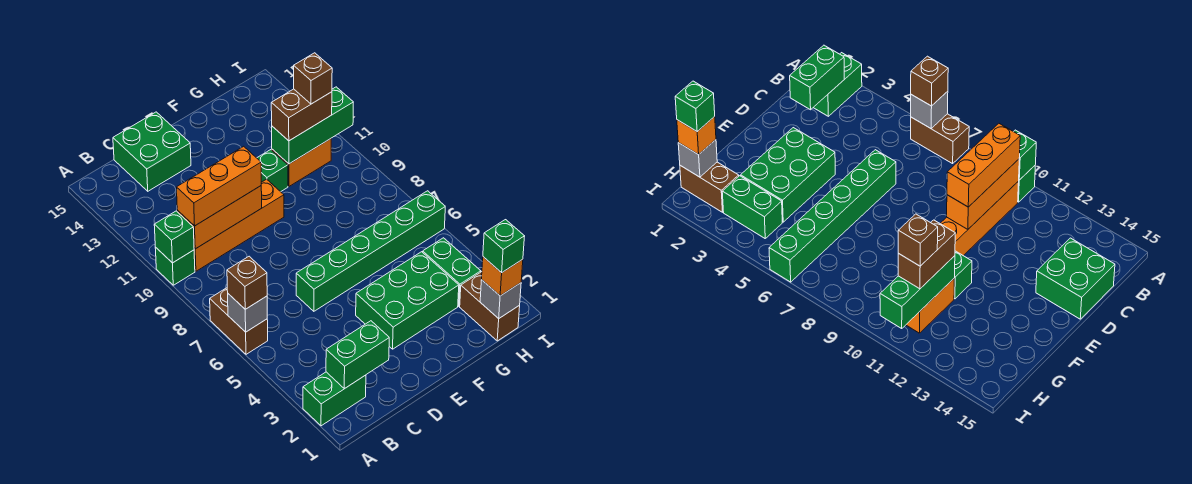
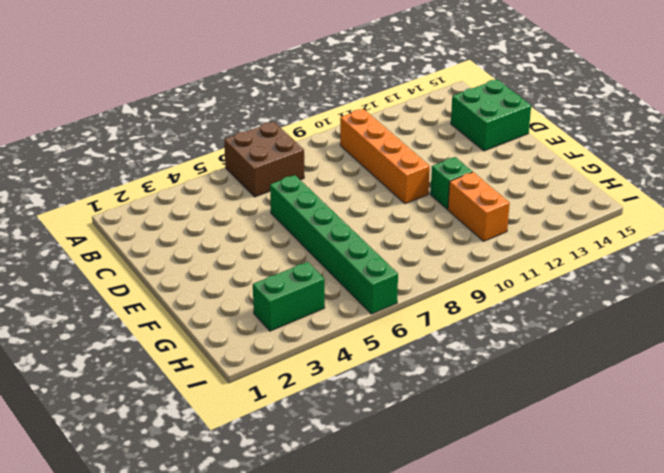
brown brick A6:B7 level 1 -> brown brick A6:A7 level 1
none -> green brick A2:B2 level 1
none -> green brick A10 level 1
none -> green brick E3:G4 level 1

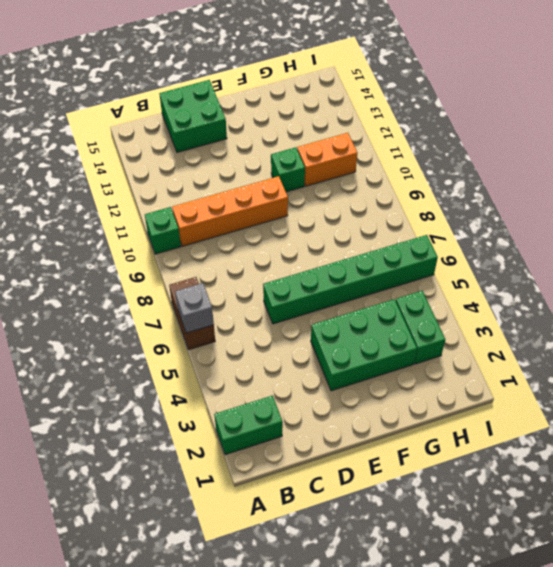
none -> brown brick H1:H2 level 1
none -> green brick A10 level 2
none -> green brick B2:C2 level 2

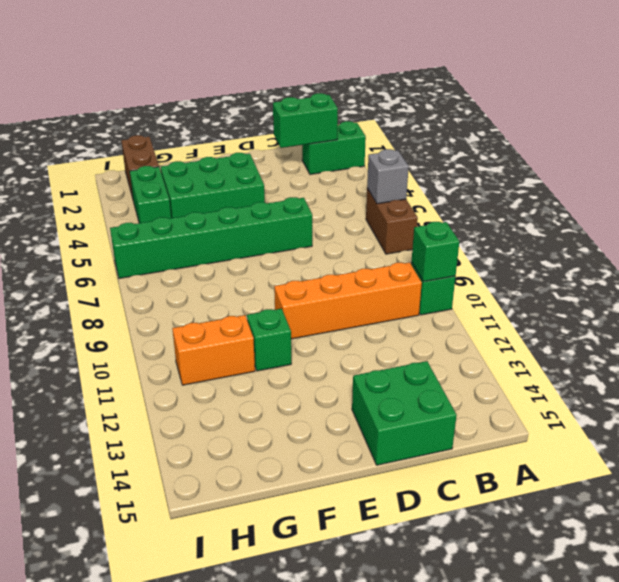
none -> orange brick B10:D10 level 2
none -> green brick G11:I11 level 2
none -> grey brick H1 level 2

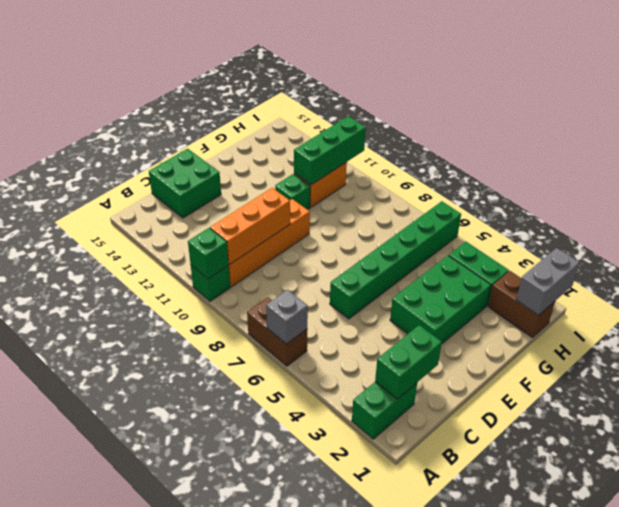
grey brick H1:I1 level 2 -> grey brick H1 level 2
none -> brown brick A6 level 3
none -> orange brick B10:D10 level 3
none -> brown brick G11:H11 level 3

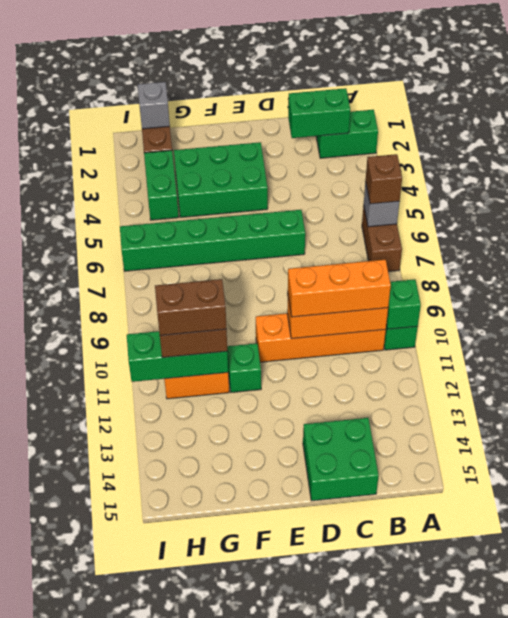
brown brick G11:H11 level 4 -> brown brick H11 level 4
none -> orange brick H1 level 3
none -> green brick H1 level 4

